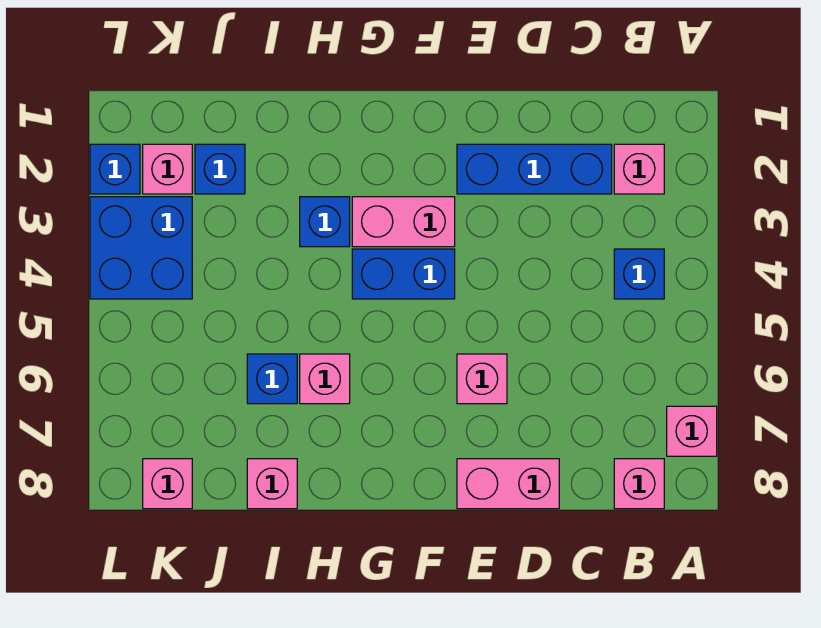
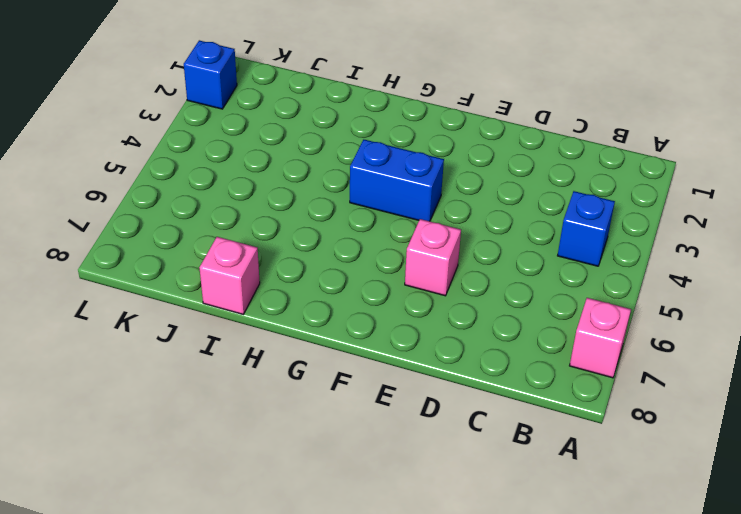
none -> pink brick B2 level 1
none -> pink brick B8 level 1
none -> blue brick C2:E2 level 1

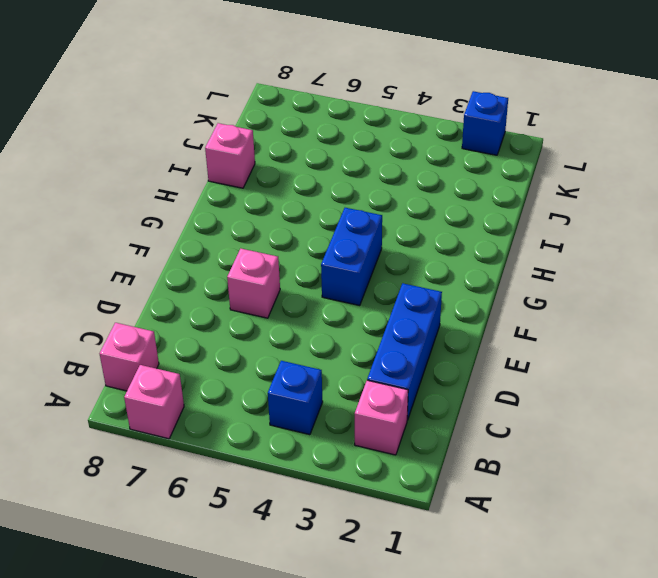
none -> pink brick D8:E8 level 1
none -> pink brick F3:G3 level 1
none -> blue brick H3 level 1

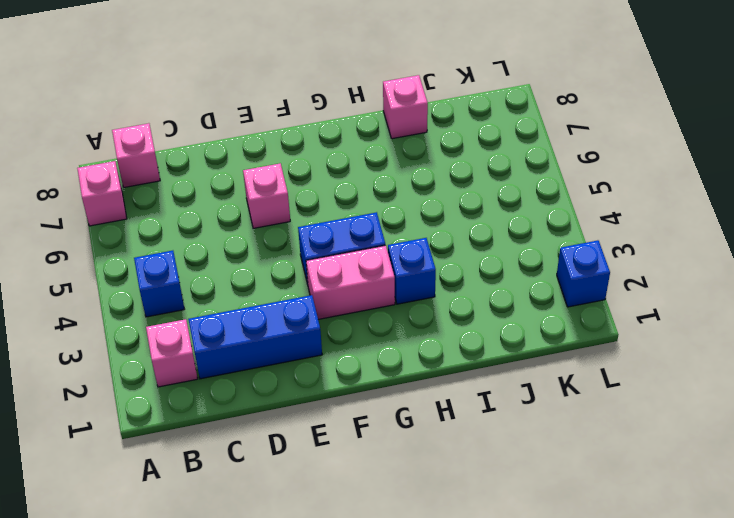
none -> pink brick D8:E8 level 1
none -> pink brick H6 level 1
none -> blue brick I6 level 1

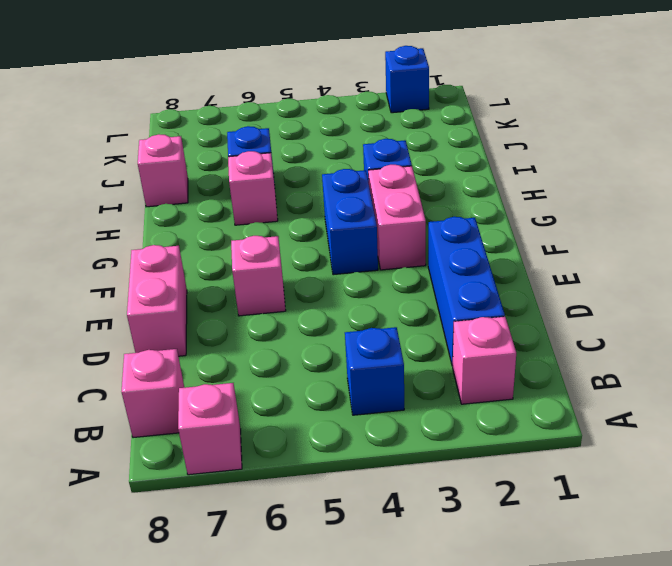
none -> blue brick J2 level 1
none -> pink brick K2 level 1
none -> blue brick K3:L4 level 1

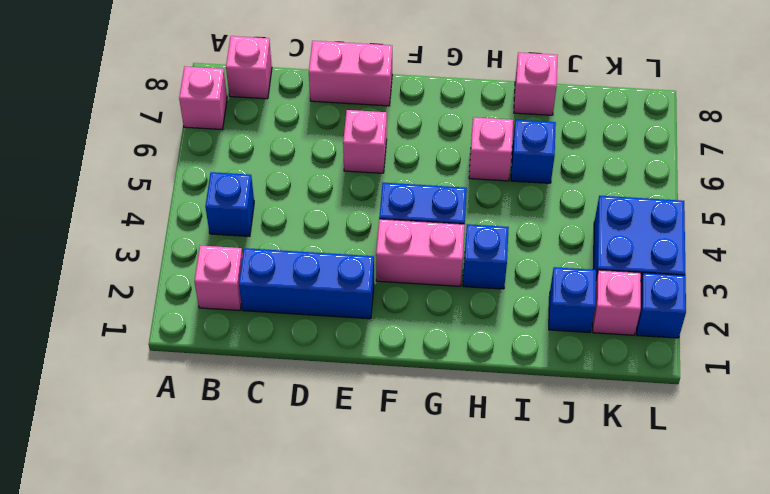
none -> pink brick K8 level 1

